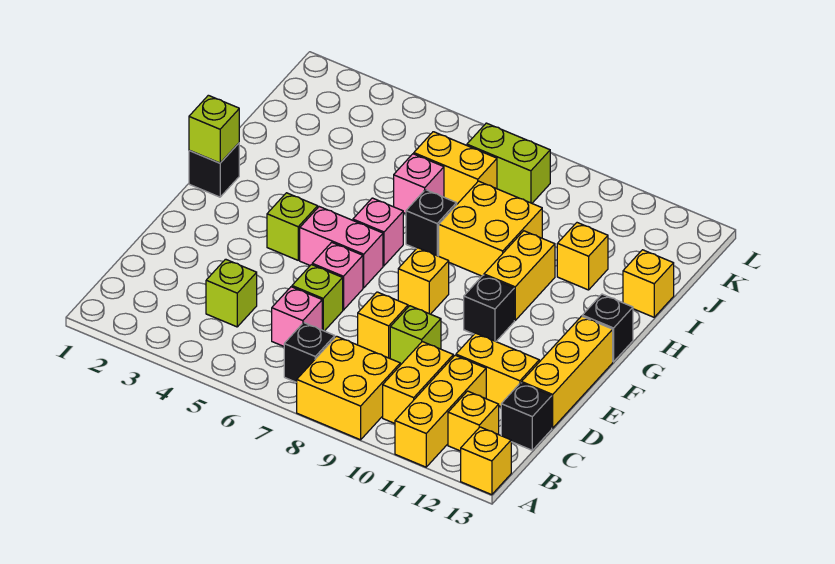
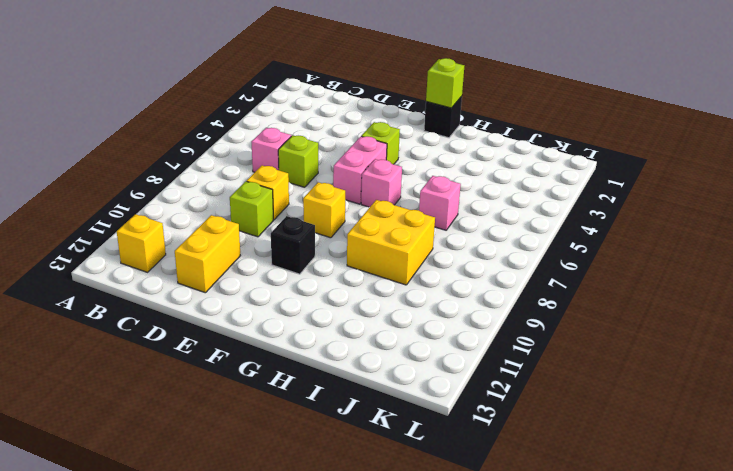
none -> yellow brick A8:B9 level 1
none -> yellow brick A11:C11 level 1
none -> yellow brick A13 level 1
none -> black brick B7 level 1

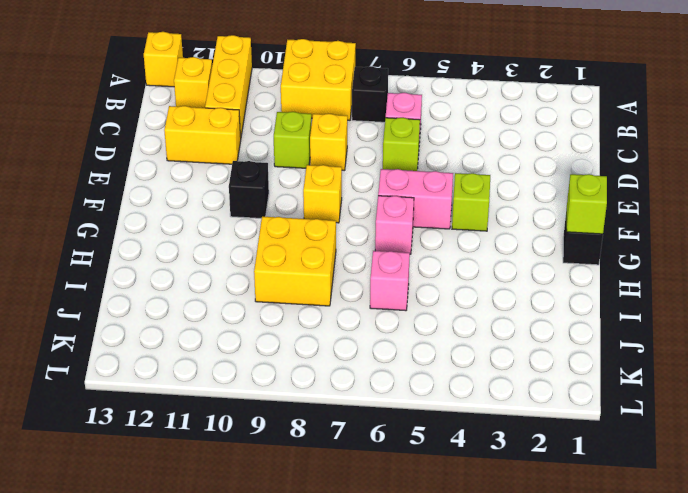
none -> yellow brick B10:C10 level 1
none -> lime brick C4 level 1
none -> black brick C13 level 1
none -> yellow brick D13:F13 level 1

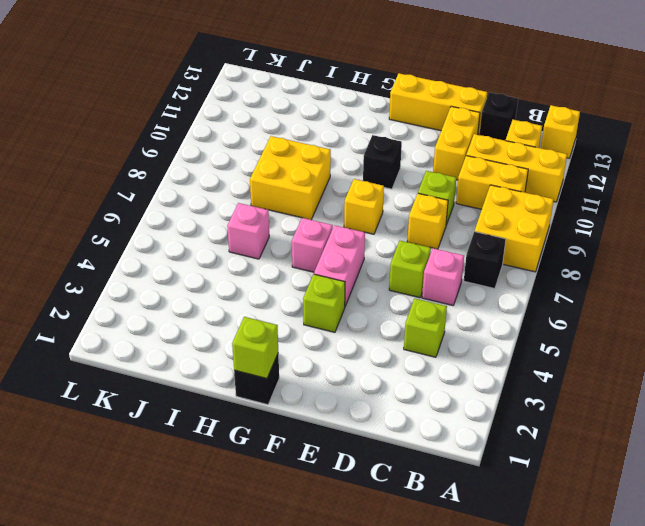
none -> pink brick E6 level 1
none -> yellow brick G10:H10 level 1
none -> black brick G13 level 1
none -> black brick H7 level 1

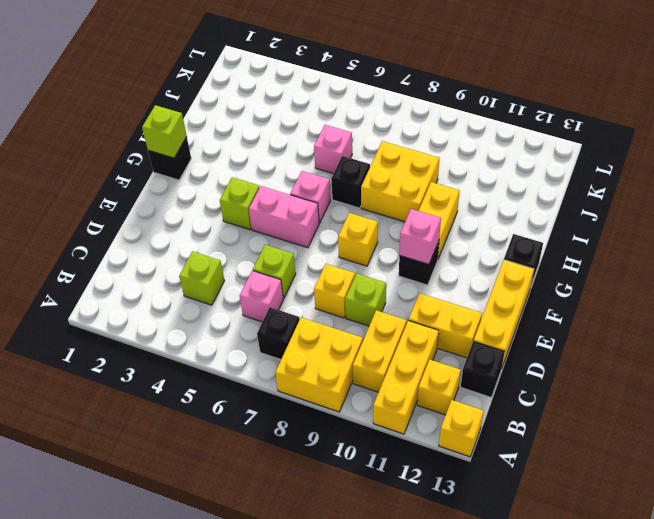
pink brick F10 level 2 -> pink brick E6 level 1
none -> yellow brick I11 level 1
none -> yellow brick I13 level 1
none -> yellow brick J6:J7 level 1
none -> lime brick K7:K8 level 1

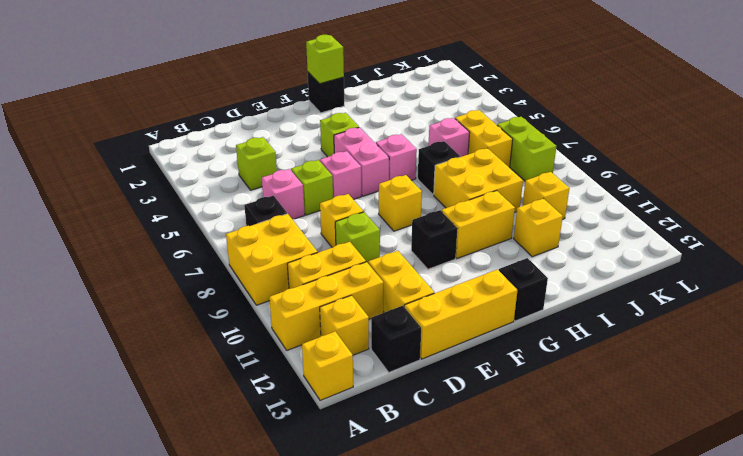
yellow brick J10 level 1 -> yellow brick I13 level 1

